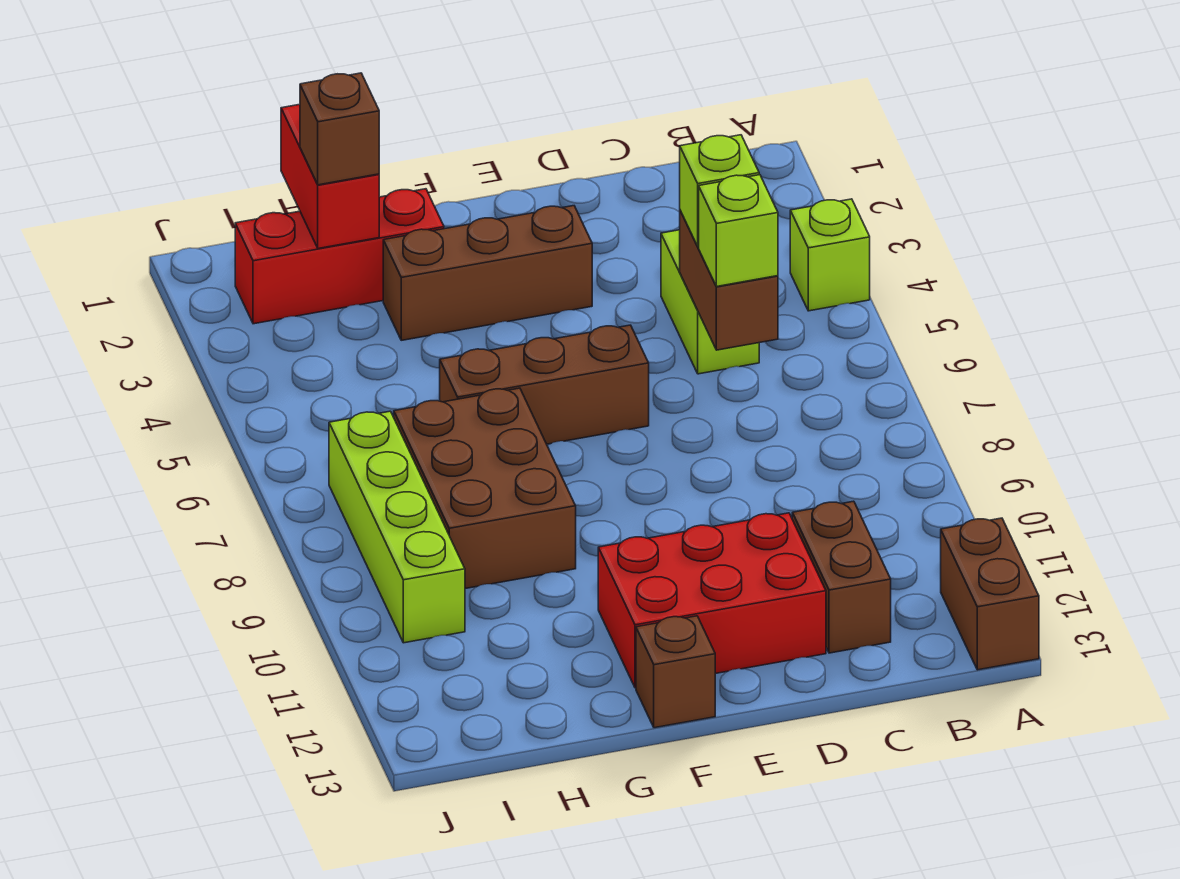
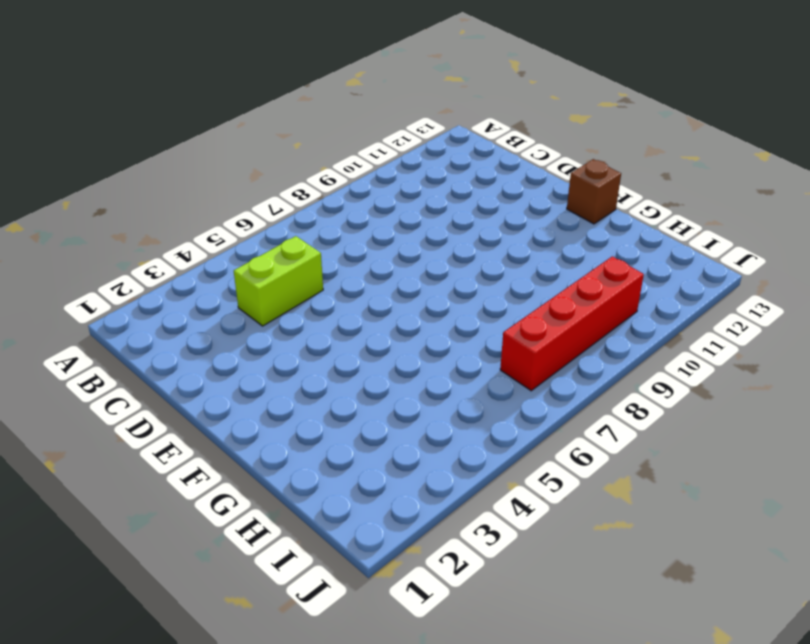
red brick I7:I10 level 1 -> lime brick I7:I10 level 1
none -> lime brick A4 level 1
none -> brown brick A12:A13 level 1
none -> brown brick C11:C12 level 1

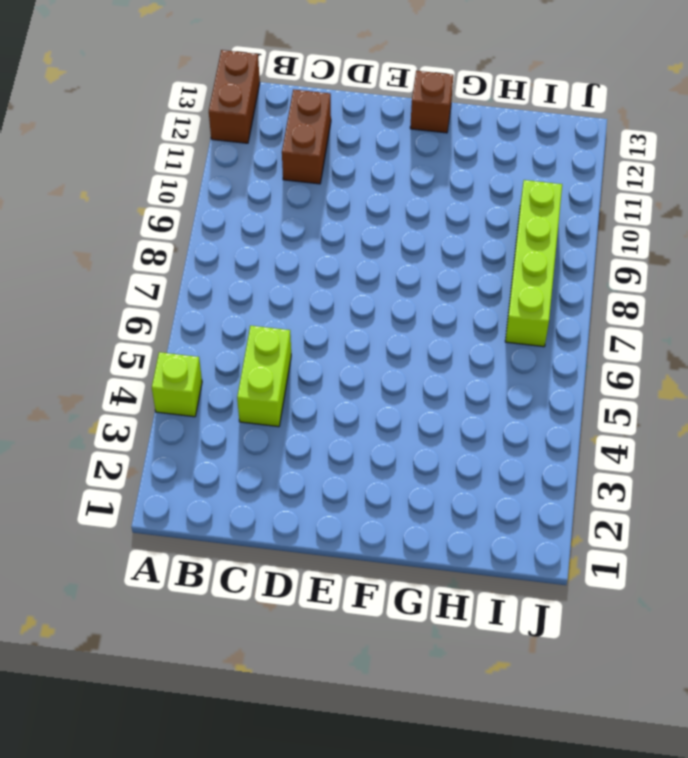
none -> red brick D11:F12 level 1
none -> brown brick E3:G3 level 1
none -> brown brick E6:G6 level 1

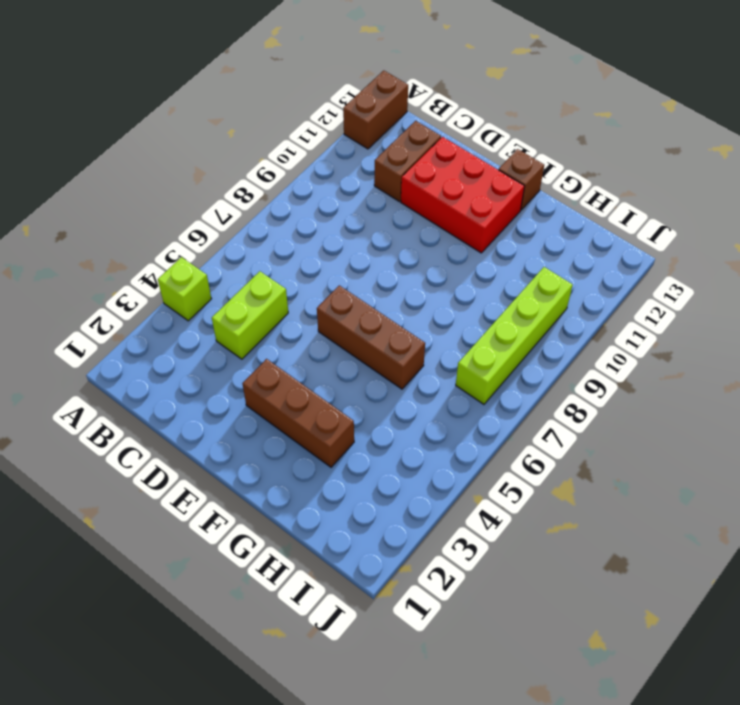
none -> red brick G2:I2 level 1
none -> brown brick G7:H9 level 1
none -> brown brick C5:C6 level 2

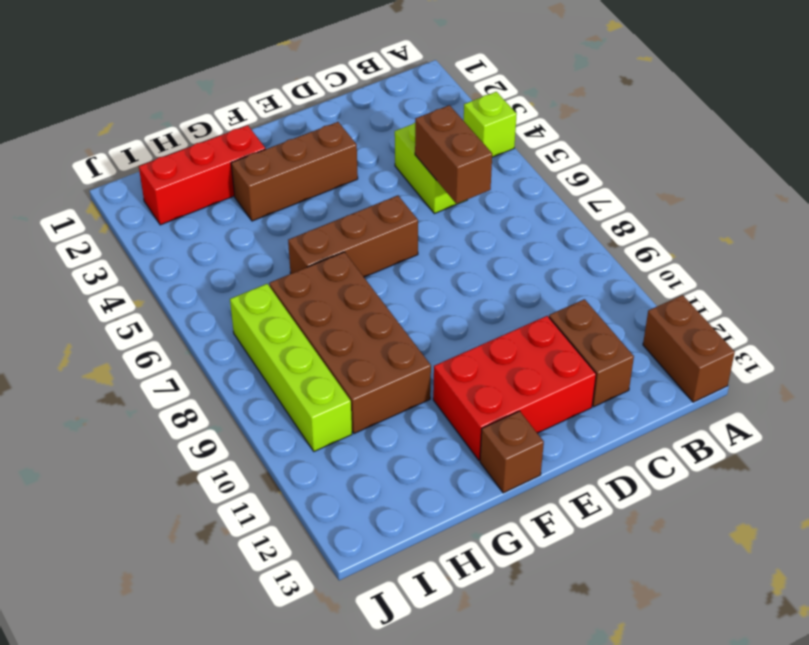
brown brick G7:H10 level 1 -> brown brick G7:H9 level 1
none -> red brick H1:H2 level 2
none -> lime brick C5 level 3
none -> lime brick C6 level 3

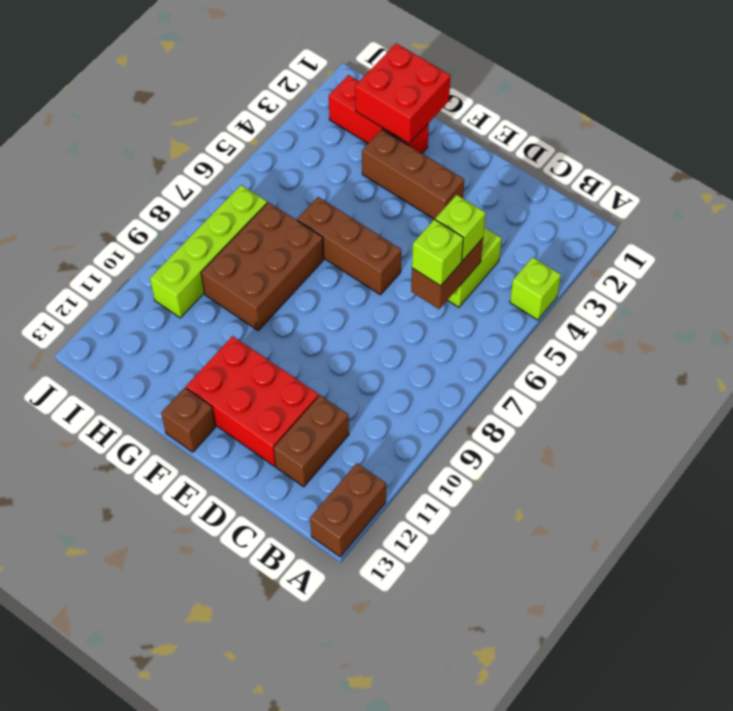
red brick G1:H2 level 2 -> red brick H1:H2 level 2
none -> brown brick H2 level 3

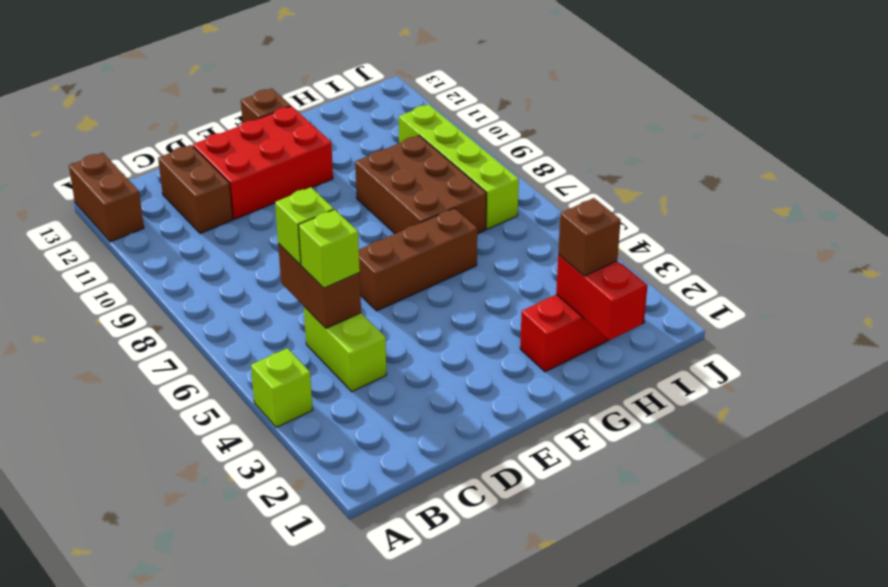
none -> brown brick E3:G3 level 1

